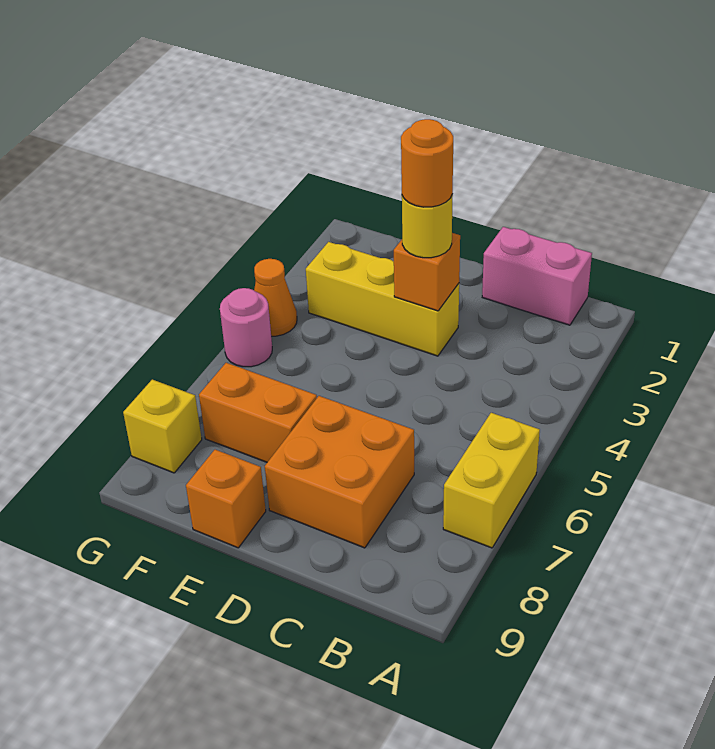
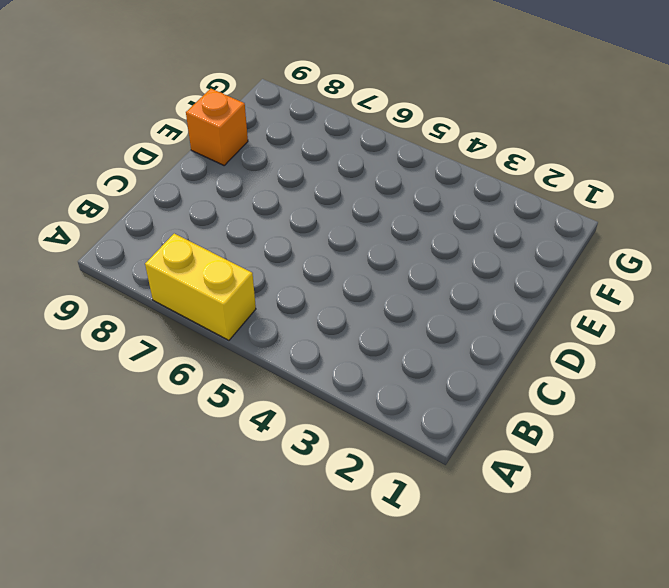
none -> pink brick B1:C1 level 1
none -> orange brick C7:D8 level 1
none -> yellow brick D3:F3 level 1

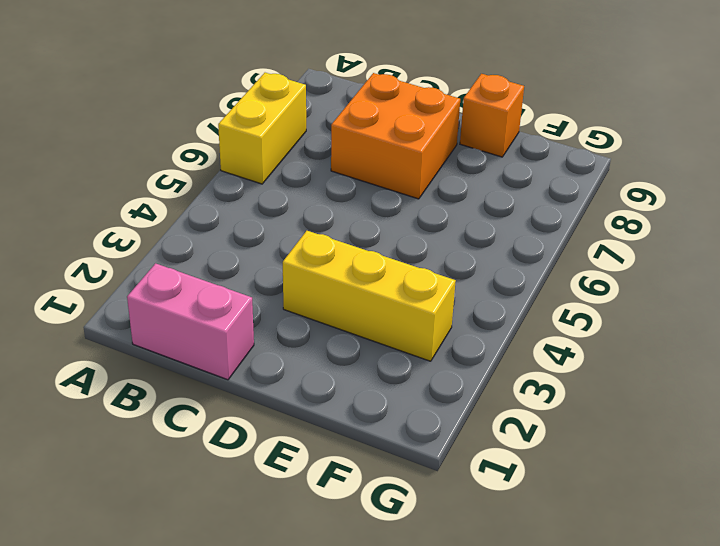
none -> orange brick E7:F7 level 1
none -> orange cone G4 level 1
none -> pink round brick G5 level 1

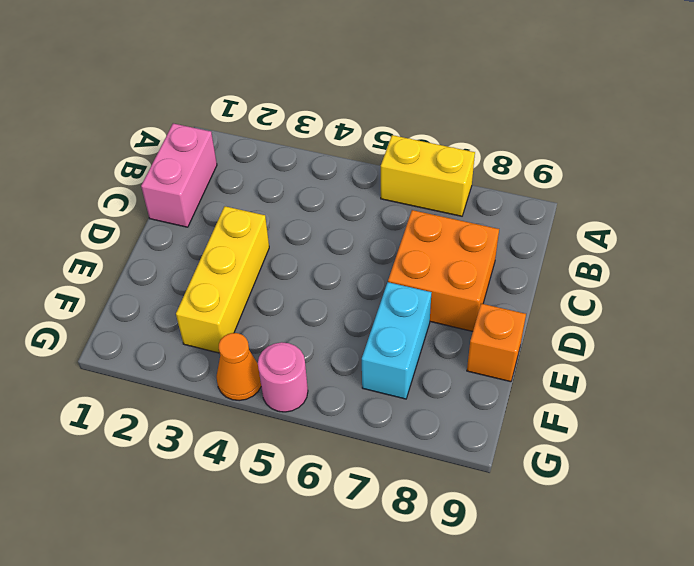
cyan brick E7:F7 level 1 -> orange brick E7:F7 level 1
none -> yellow brick G8 level 1
none -> orange brick D3 level 2
none -> yellow round brick D3 level 3

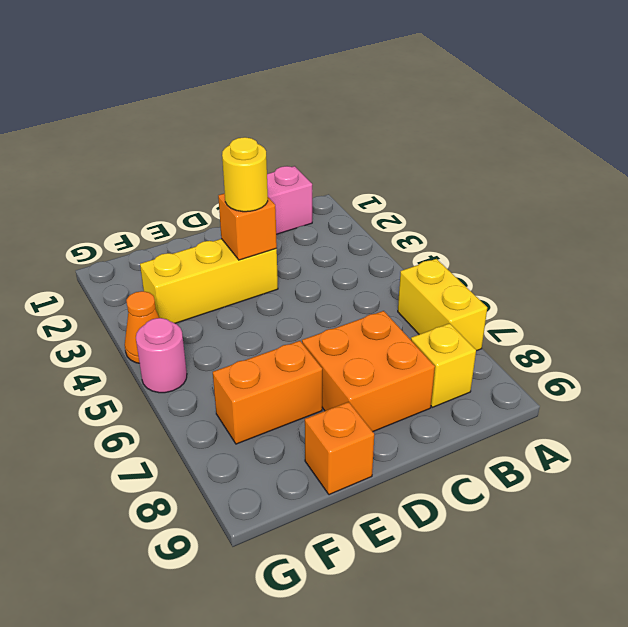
yellow brick B8 level 1 -> yellow brick G8 level 1
none -> orange round brick D3 level 4

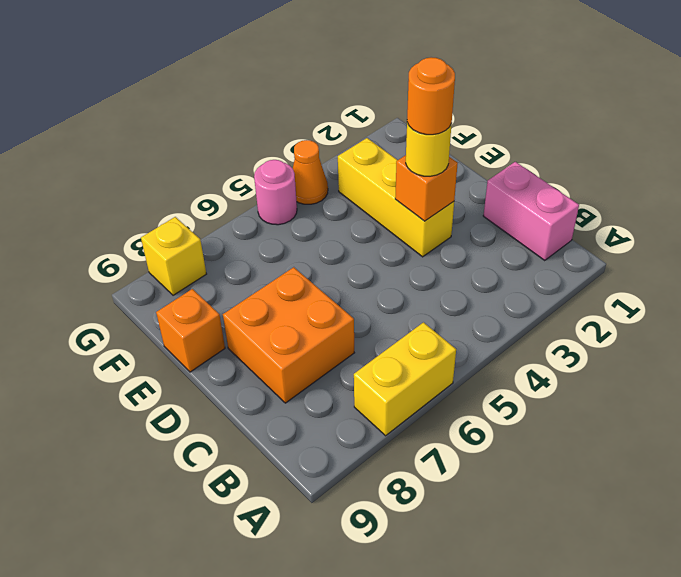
none -> orange brick E7:F7 level 1

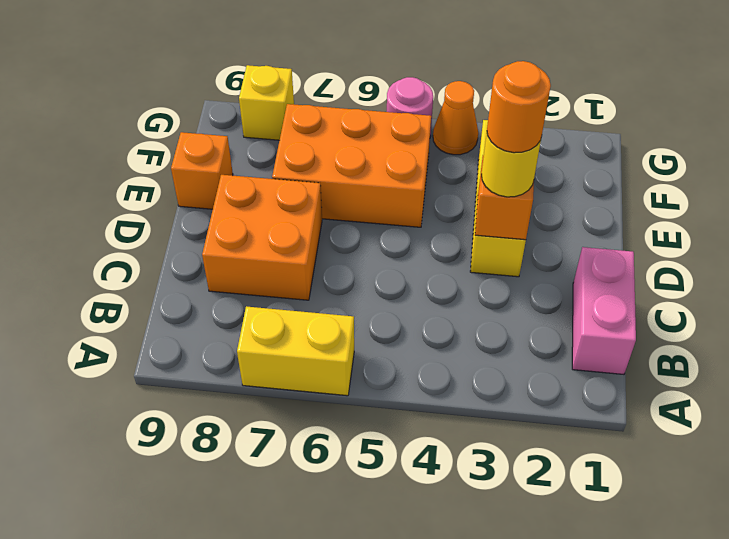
orange brick E5:F7 level 1 -> orange brick E7:F7 level 1

